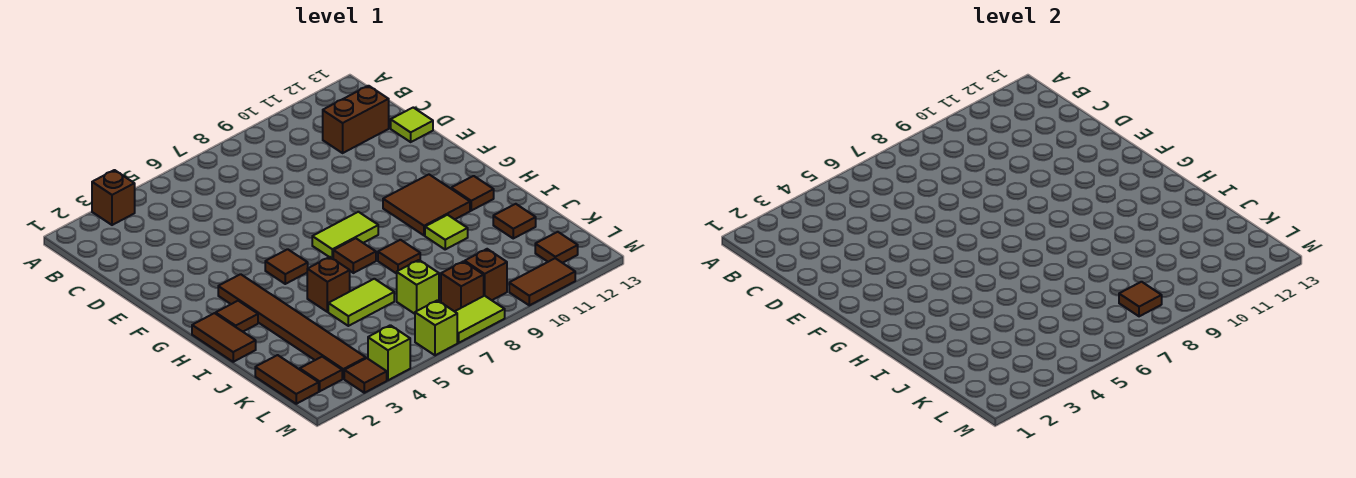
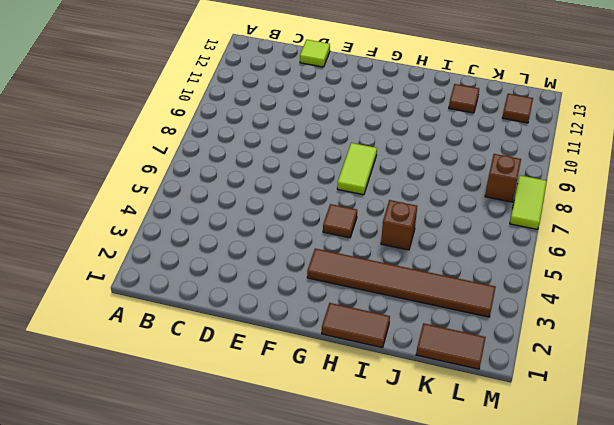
none -> brown brick A3 level 1
none -> brown brick C11:C12 level 1
none -> brown tile G10:H11 level 1

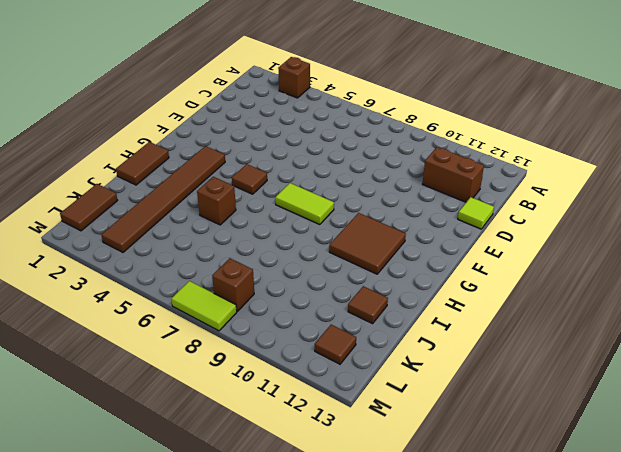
none -> brown tile H2 level 1
none -> brown tile H7 level 1
none -> brown tile H12 level 1

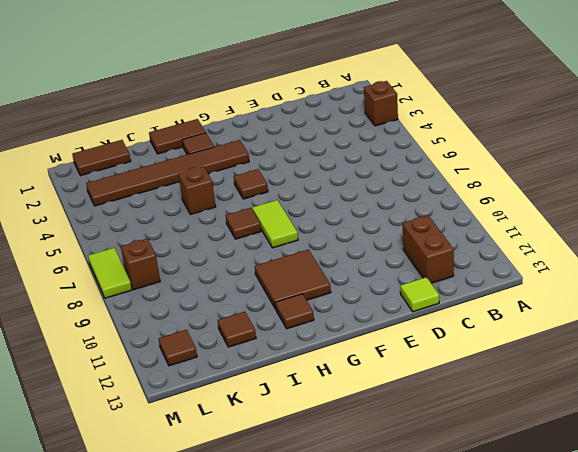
none -> brown tile I8 level 1
none -> lime tile I10 level 1
none -> lime tile J5:J6 level 1

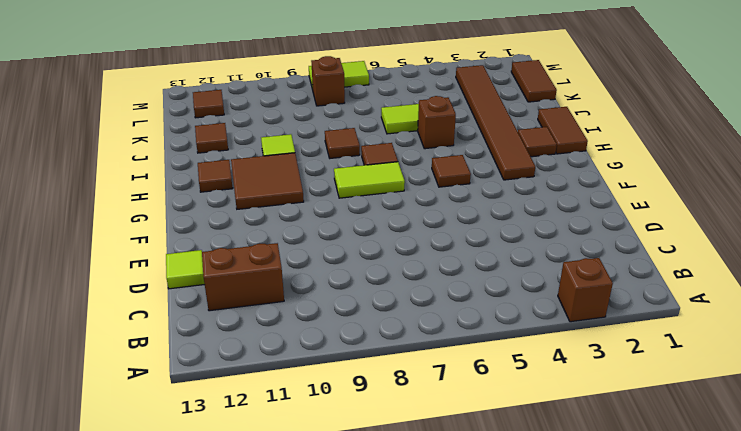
none -> lime brick K7 level 1
none -> brown tile L2 level 1
none -> brown brick L9 level 1

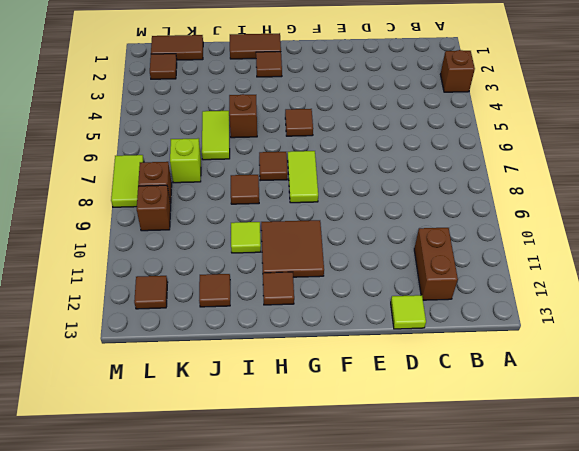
none -> brown tile G3:L3 level 1
none -> brown tile M3 level 1
none -> lime brick M4 level 1

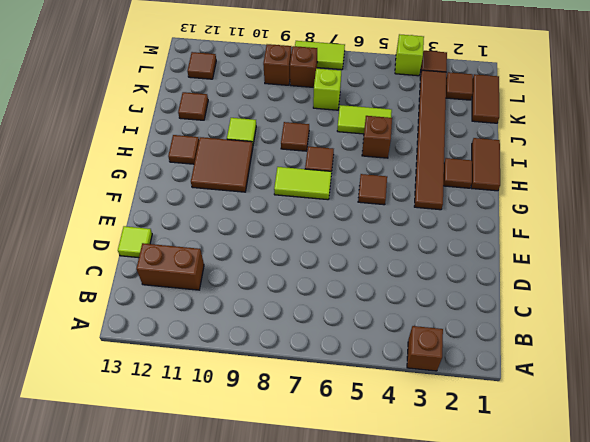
none -> lime brick M6 level 1
none -> brown tile M10:M11 level 1
none -> brown tile L8 level 2

